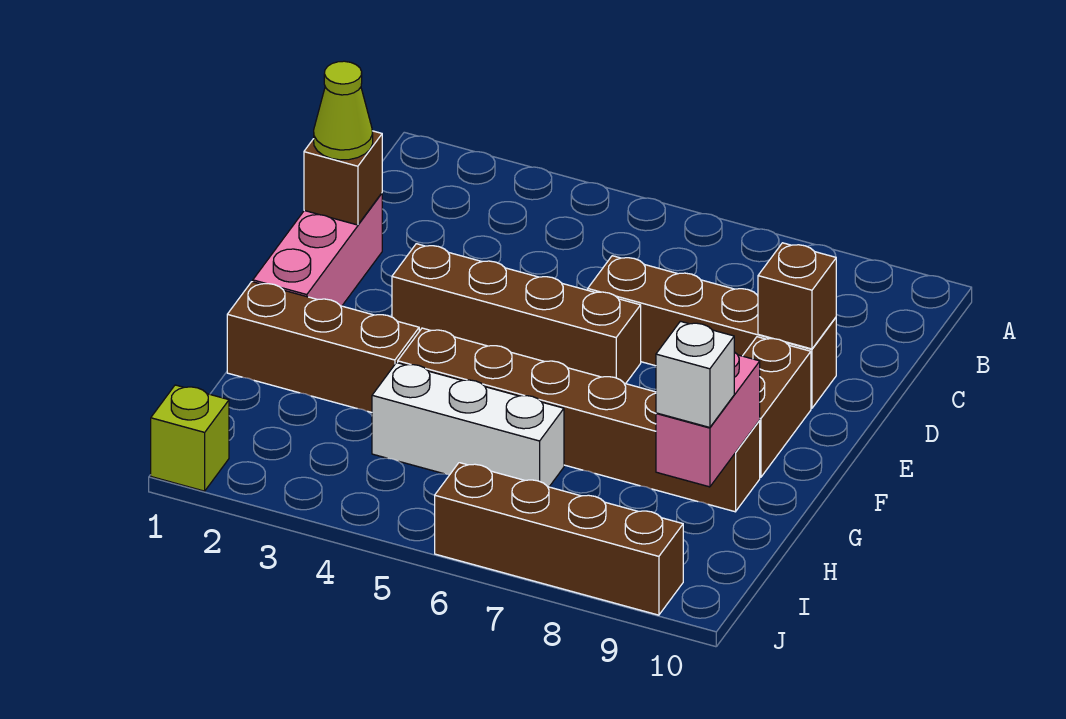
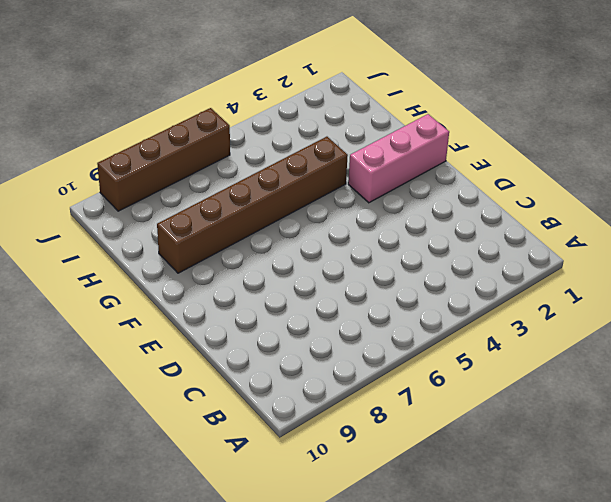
pink brick F1:F3 level 1 -> pink brick D1:F1 level 1
none -> brown brick D6:D9 level 1
none -> brown brick E3:E6 level 1
none -> brown brick E9:F9 level 1

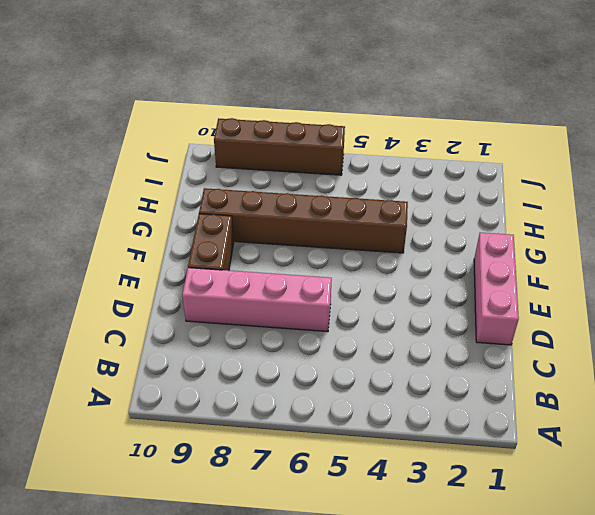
pink brick D6:D9 level 1 -> brown brick D6:D9 level 1
none -> brown brick E3:E6 level 1
none -> brown brick G1:G3 level 1
none -> white brick H4:H6 level 1

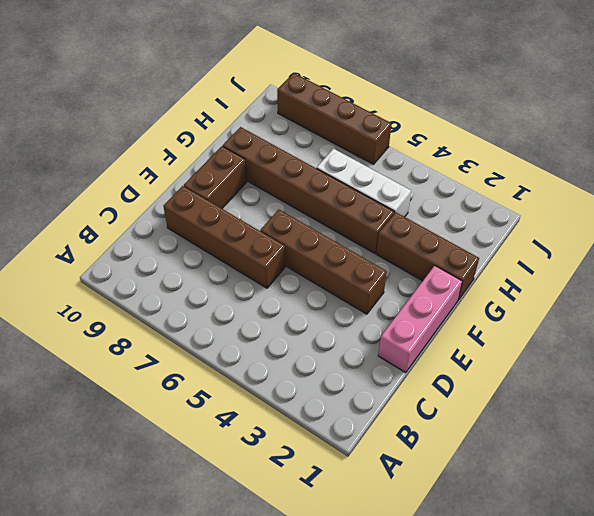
none -> lime brick J1 level 1
none -> brown brick D1 level 2
none -> brown brick D9 level 2

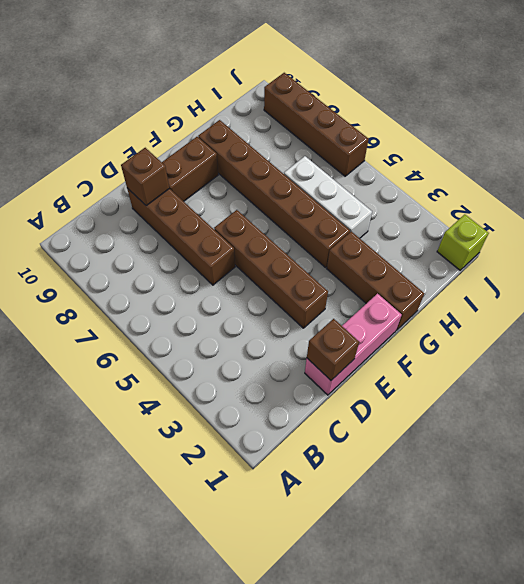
none -> pink brick G9:H9 level 2
none -> lime cone D1 level 3
none -> white brick H9 level 3

